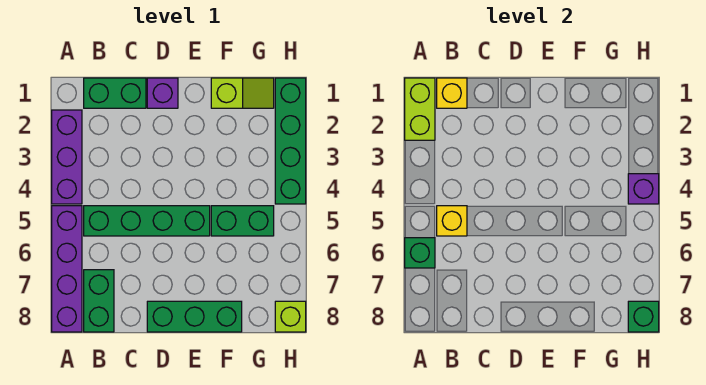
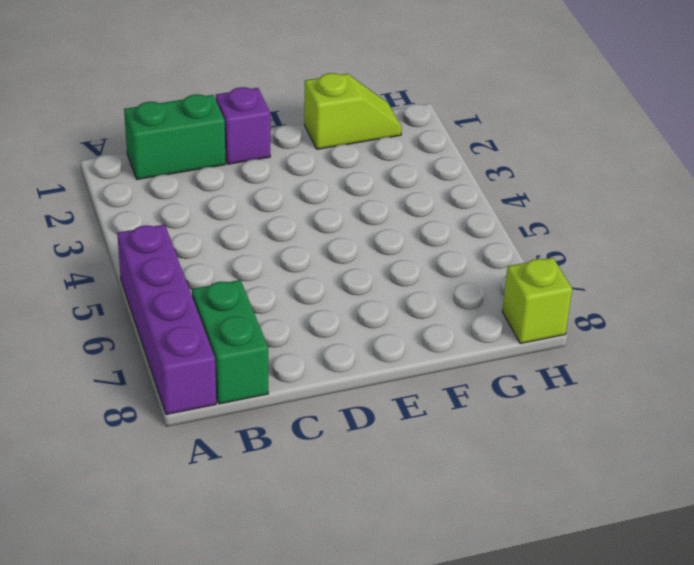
none -> purple brick A2:A4 level 1
none -> green brick B5:E5 level 1
none -> green brick D8:F8 level 1

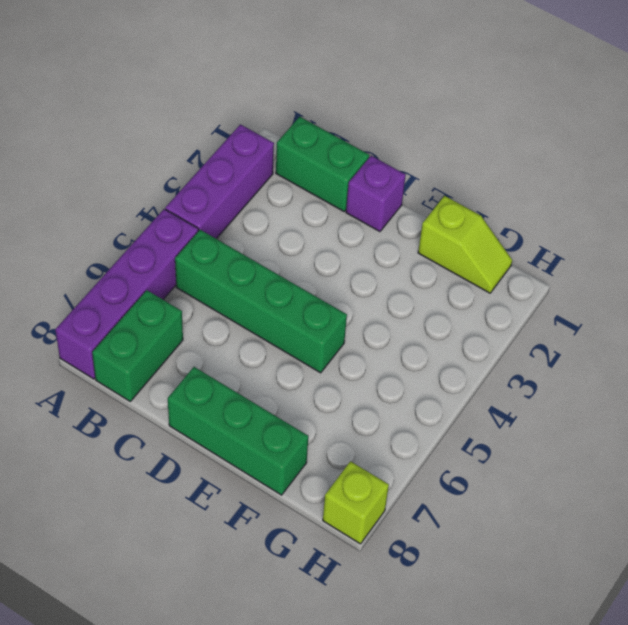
none -> green brick F5:G5 level 1
none -> green brick H1:H4 level 1
none -> lime brick A1:A2 level 2

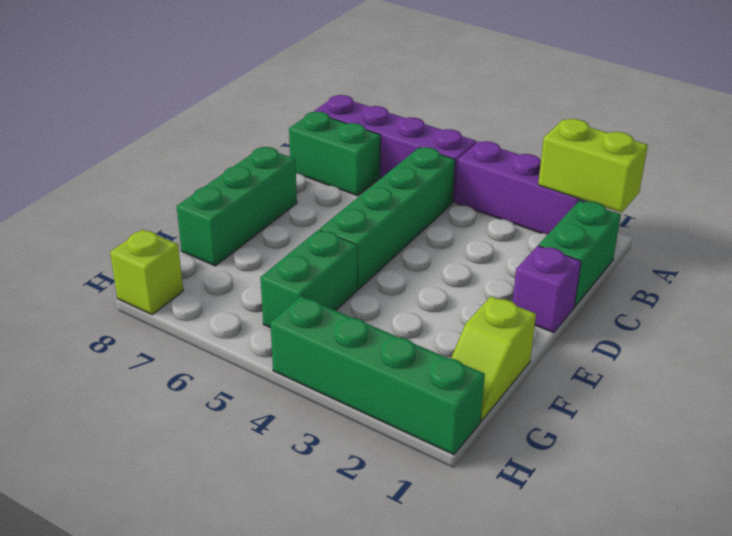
none -> green brick A6 level 2
none -> yellow brick B1 level 2
none -> yellow brick B5 level 2

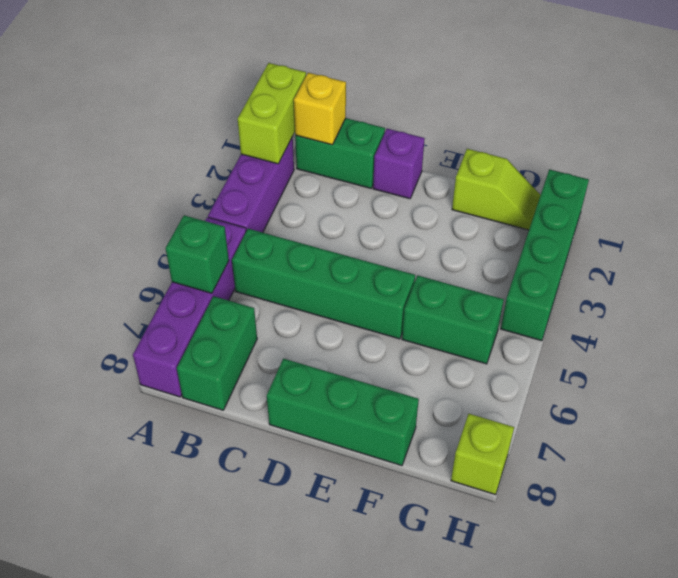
none -> yellow brick B5 level 2
none -> purple brick H4 level 2
none -> green brick H8 level 2

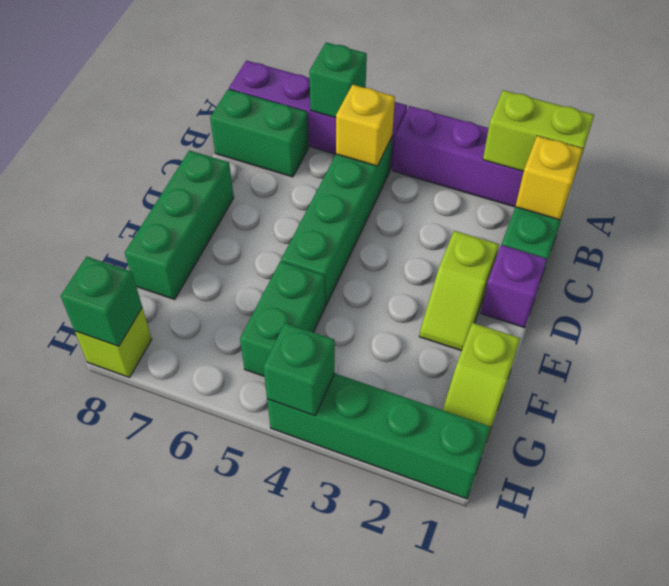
lime slope D2:E2 level 1 top D -> none
green brick H4 level 2 -> purple brick H4 level 2

